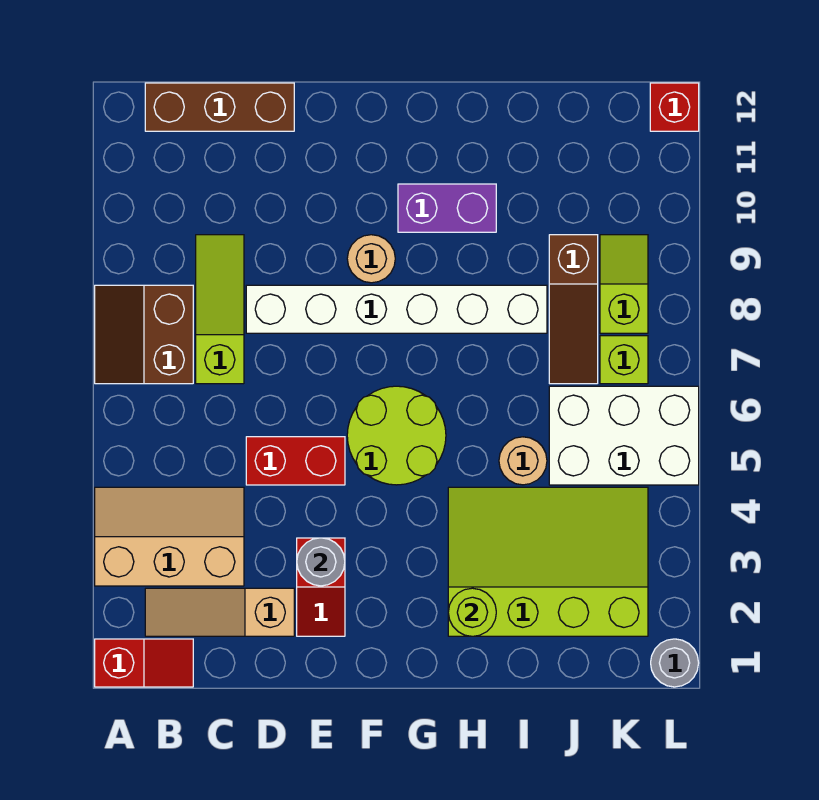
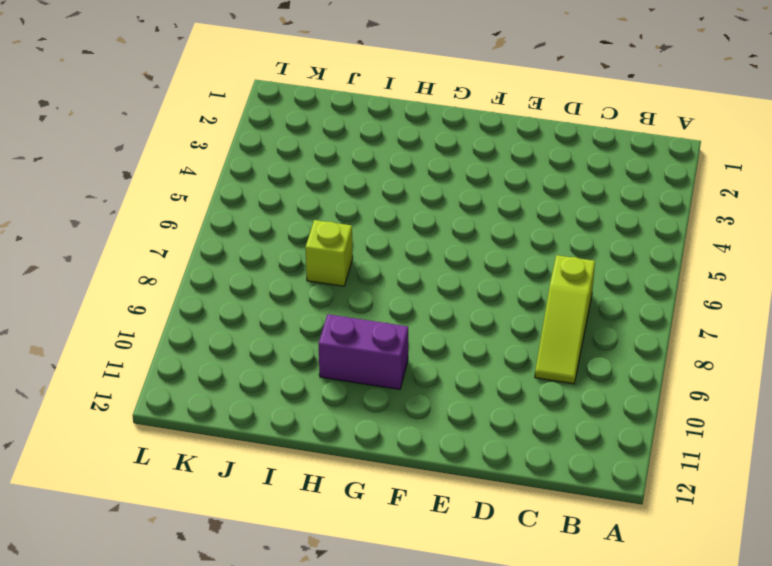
lime brick I7 level 1 -> lime brick K7 level 1
none -> red slope A1:B1 level 1 top A
none -> tan slope A3:C4 level 1 top 3
none -> brown slope A7:B8 level 1 top B

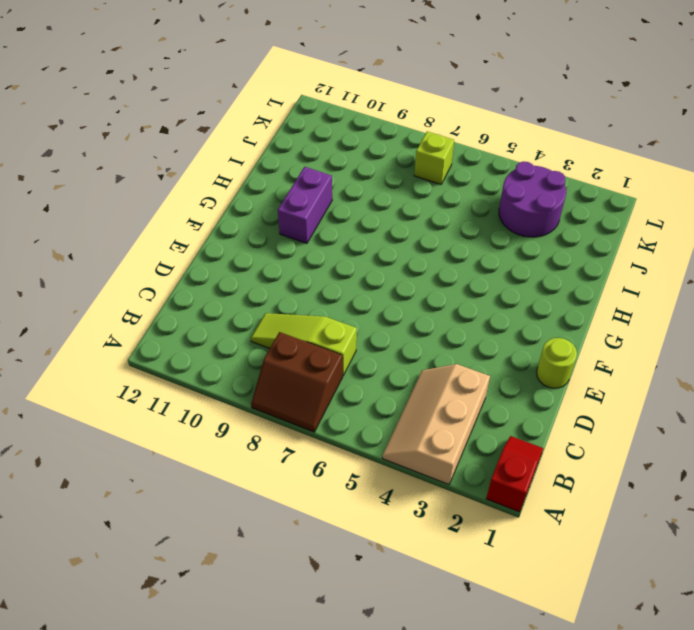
lime round brick E1 level 1 -> lime round brick H2 level 2
purple round brick J3:K4 level 1 -> lime slope H2:K4 level 1 top 2
none -> tan slope B2:D2 level 1 top D
none -> brown brick B12:D12 level 1
none -> red brick D5:E5 level 1

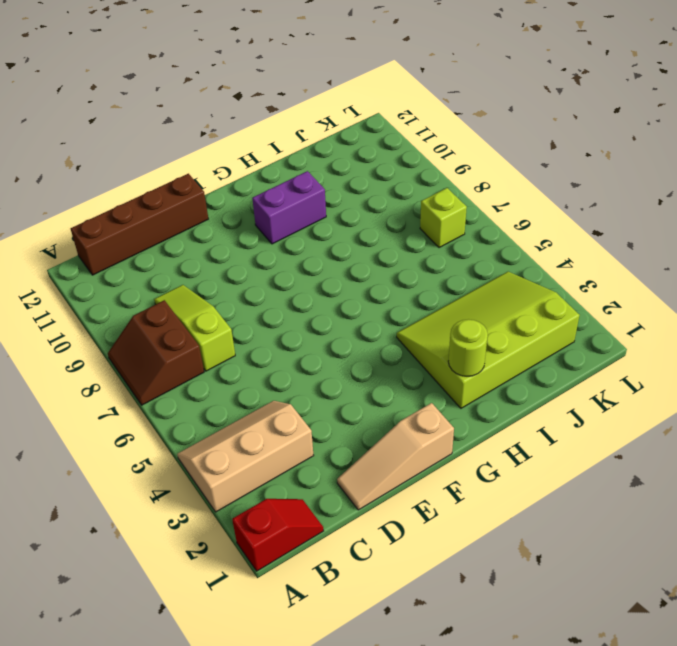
brown brick B12:E12 level 1 -> brown brick B12:D12 level 1
tan slope D1:F1 level 1 top F -> tan slope B2:D2 level 1 top D
none -> red brick D5:E5 level 1
none -> white brick D8:I8 level 1
none -> red slope E2:E3 level 1 top 3

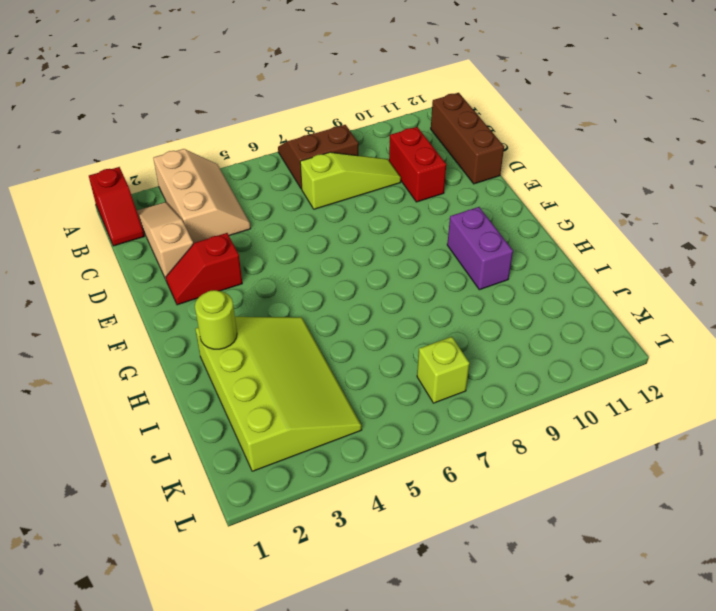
red brick C10:D10 level 1 -> red brick D5:E5 level 1
none -> white brick D8:I8 level 1
none -> lime round brick F5:G6 level 1
none -> tan round brick F9 level 1

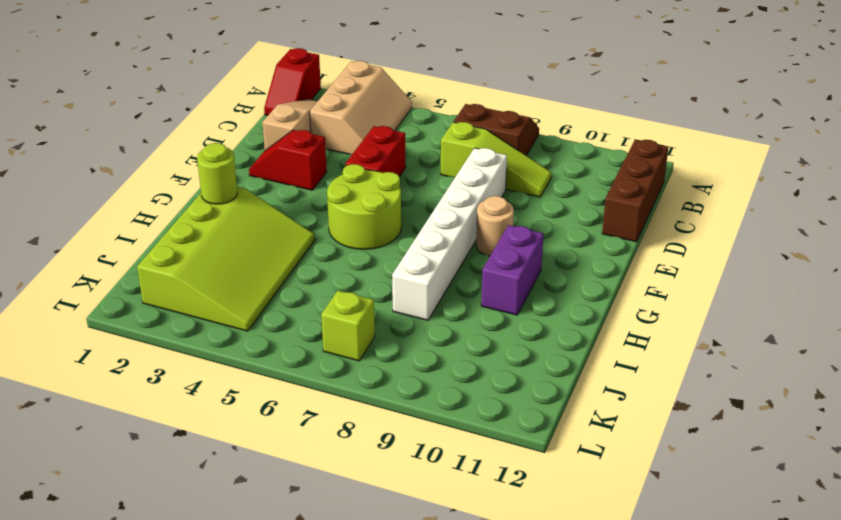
none -> tan round brick I5 level 1
none -> white brick J5:L6 level 1
none -> brown slope J7:J9 level 1 top 9

